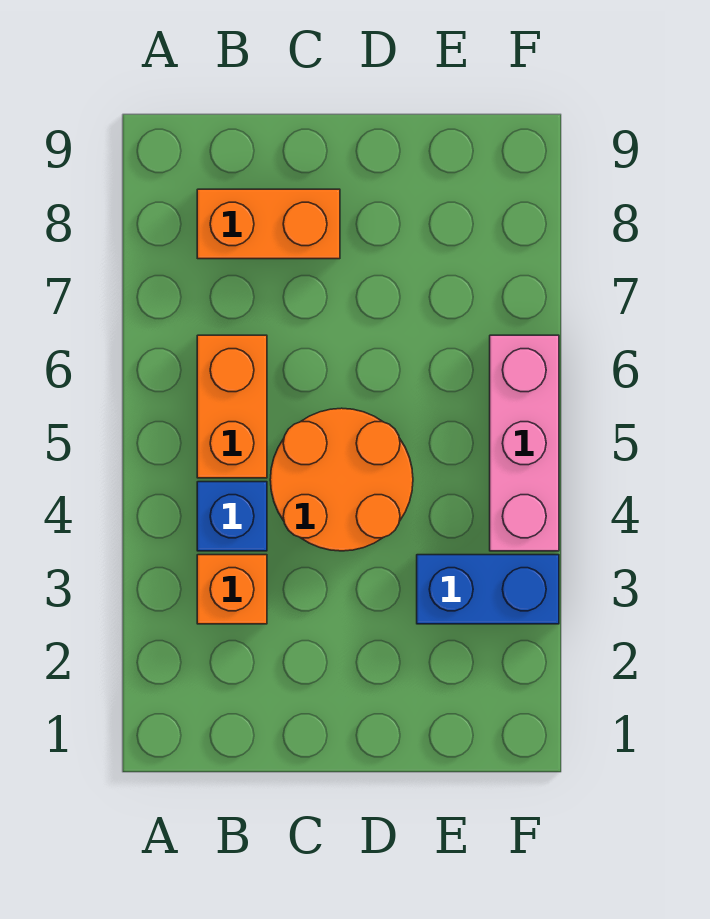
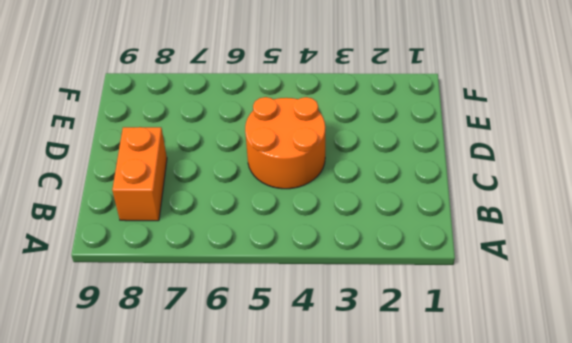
none -> orange brick B3 level 1
none -> blue brick B4 level 1

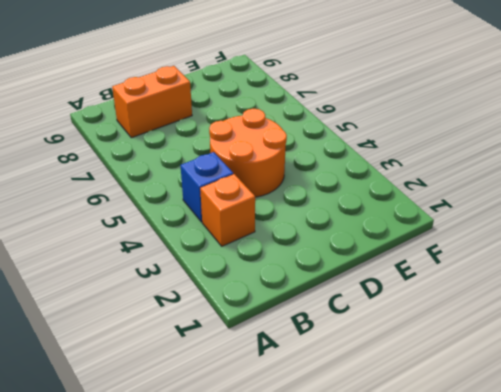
none -> orange brick B5:B6 level 1
none -> blue brick E3:F3 level 1

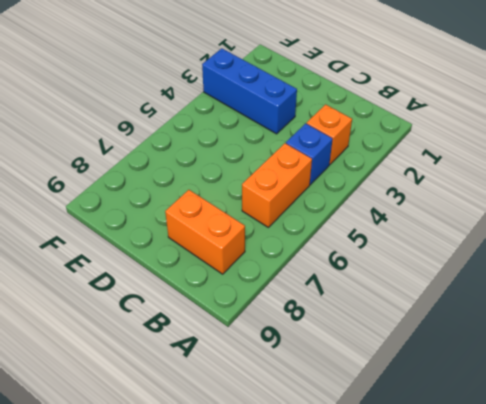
blue brick D3:F3 level 1 -> blue brick E3:F3 level 1
none -> orange round brick C4:D5 level 1
none -> pink brick F4:F6 level 1

